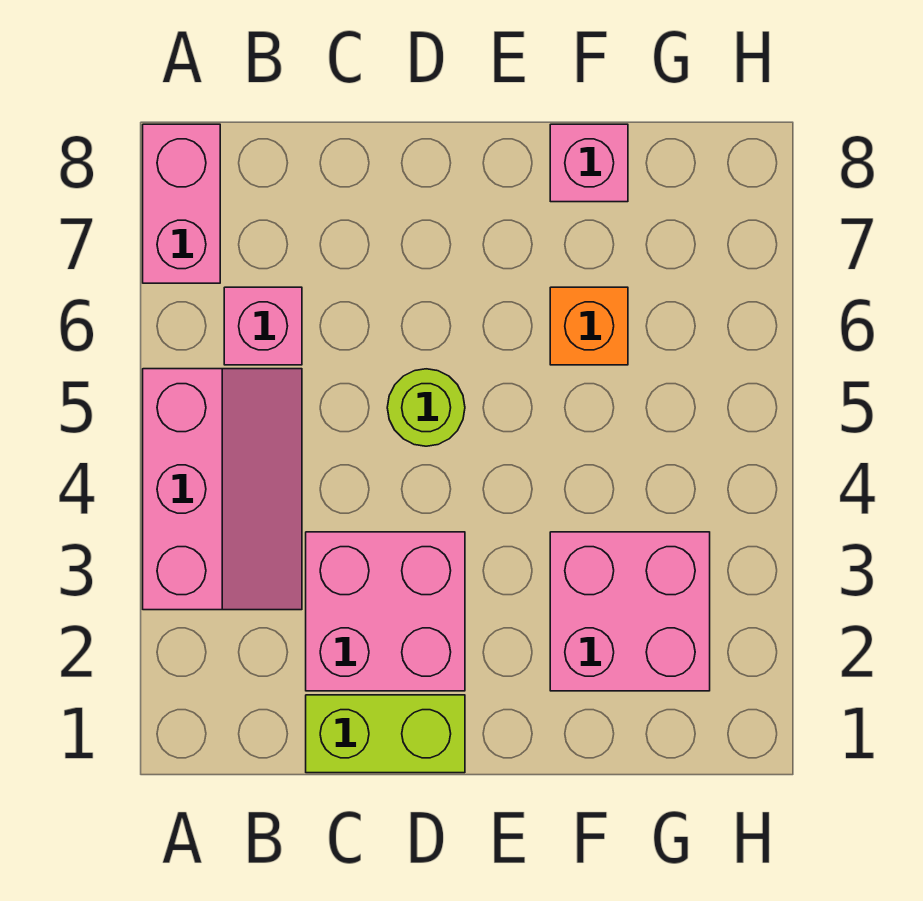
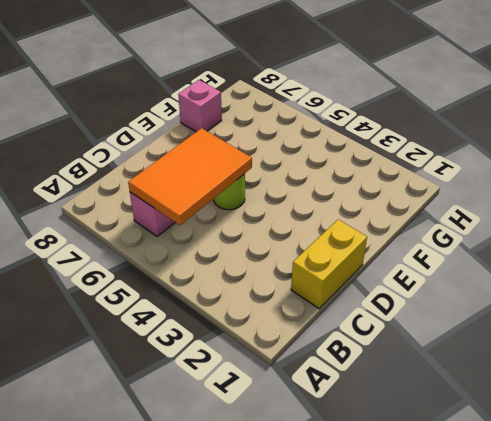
orange tile B5:D6 level 2 -> none
yellow brick C1:D1 level 1 -> lime brick C1:D1 level 1
none -> pink slope A3:B5 level 1 top A
none -> pink brick A7:A8 level 1

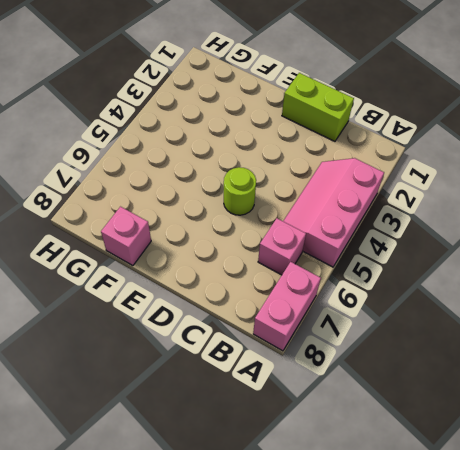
none -> pink brick C2:D3 level 1
none -> pink brick F2:G3 level 1

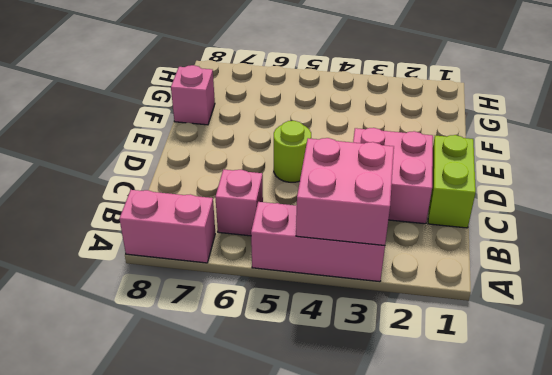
pink brick A3:B4 level 2 -> pink brick F2:G3 level 1
none -> orange brick F6 level 1

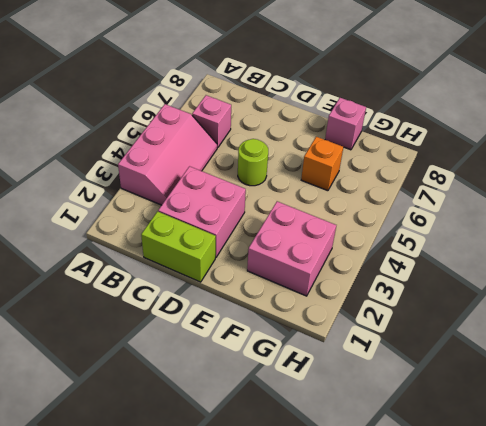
none -> pink brick A7:A8 level 1

